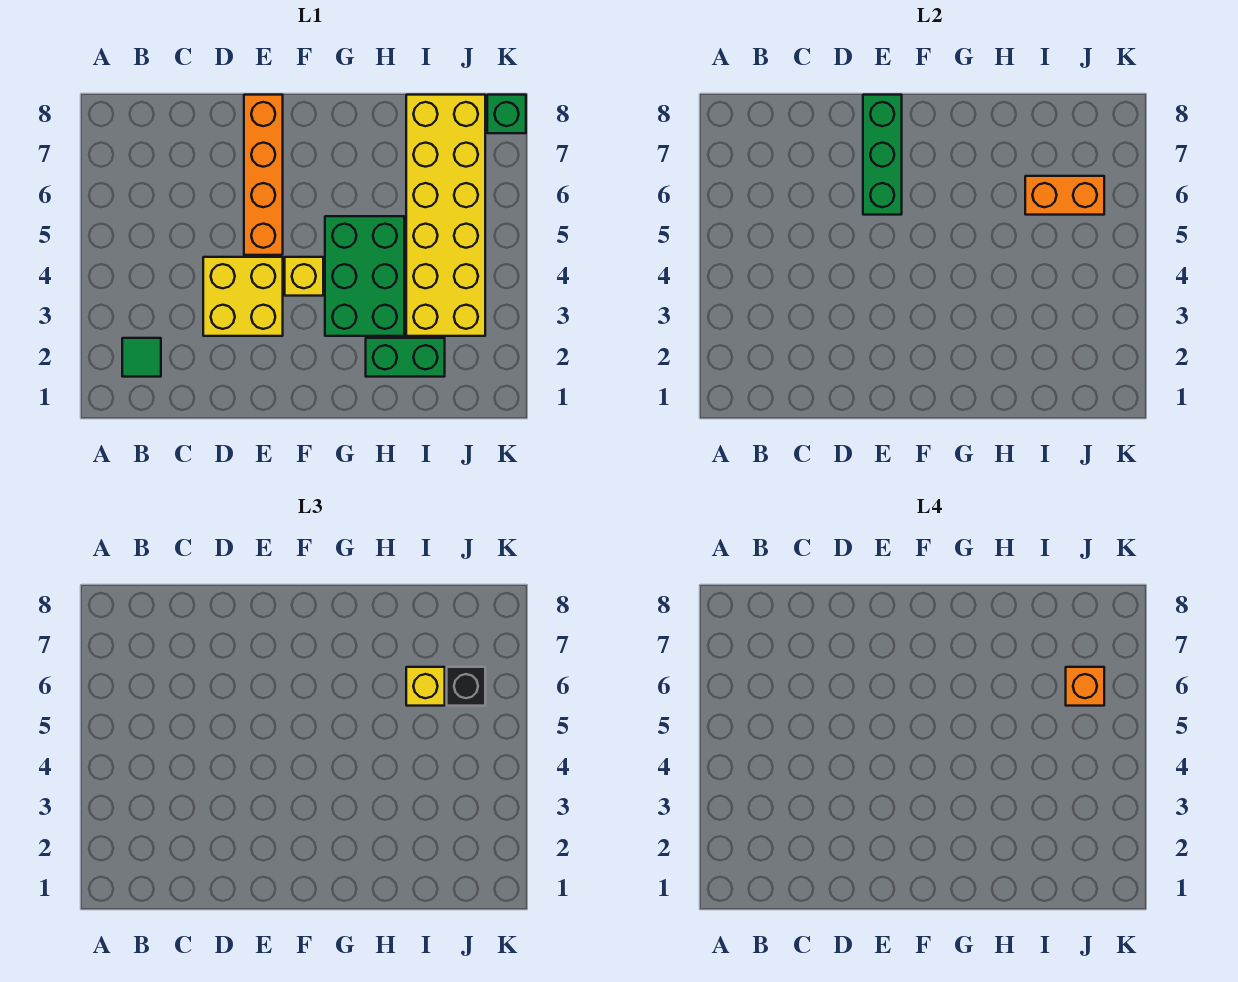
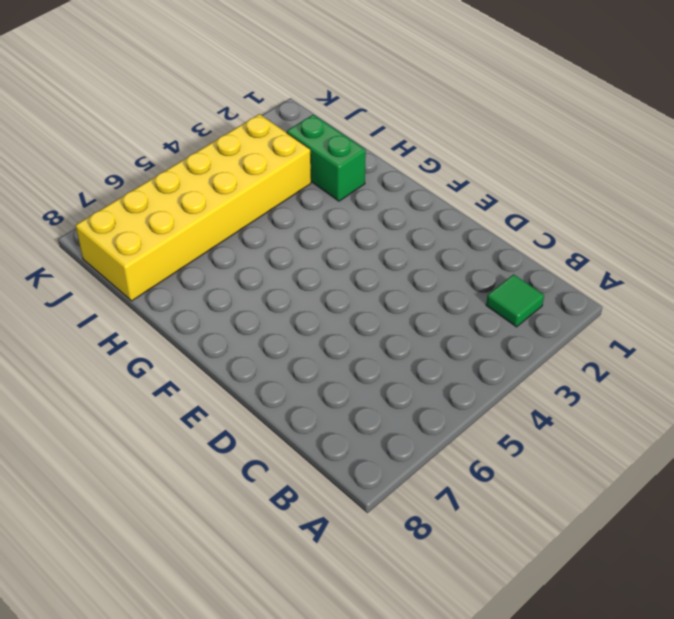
none -> yellow brick D3:E4 level 1
none -> orange brick E5:E8 level 1
none -> yellow brick F4 level 1

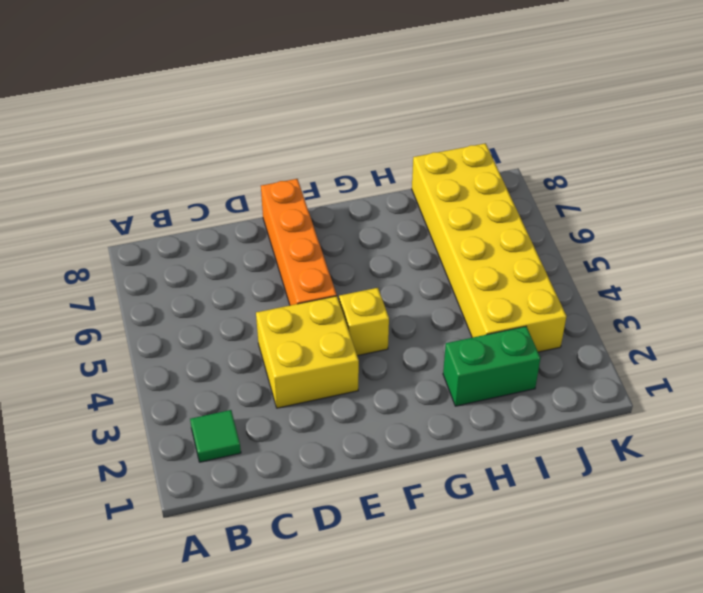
none -> green brick G3:H5 level 1
none -> green brick K8 level 1
none -> green brick E6:E8 level 2

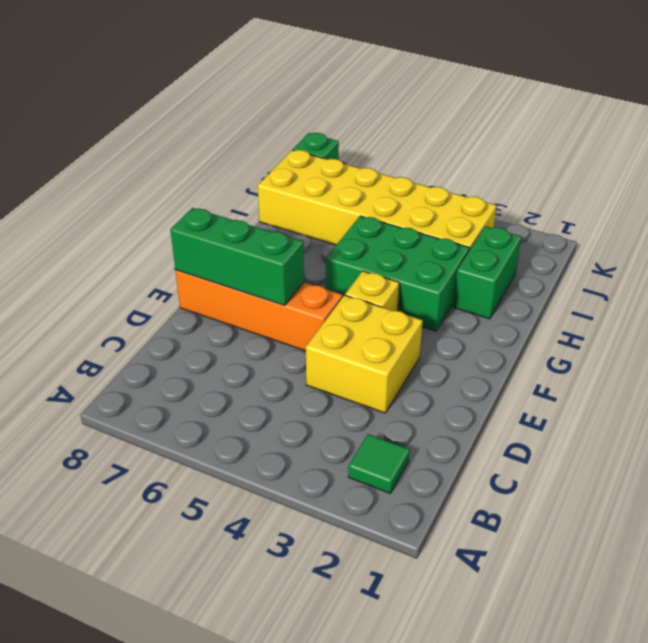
none -> orange brick I6:J6 level 2
none -> yellow brick I6 level 3
none -> black brick J6 level 3

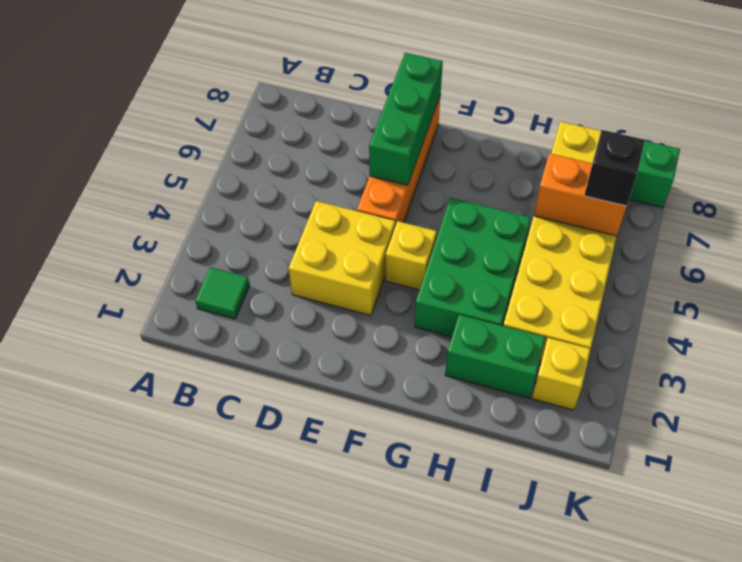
yellow brick J2 level 1 -> yellow brick I6 level 3
none -> orange brick J6 level 4

